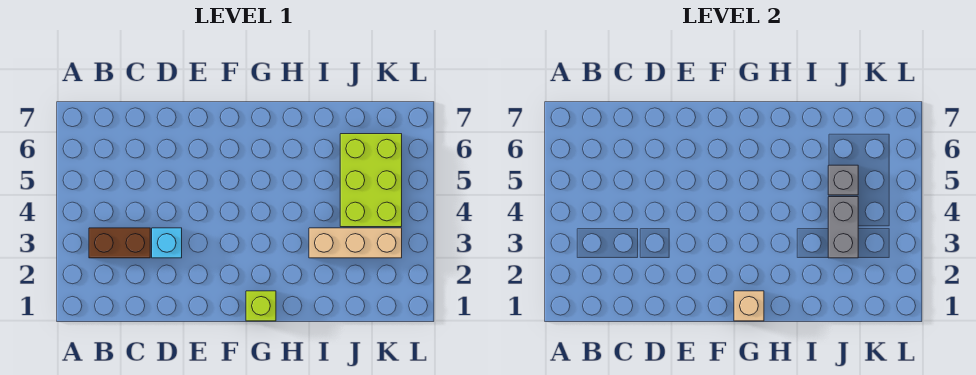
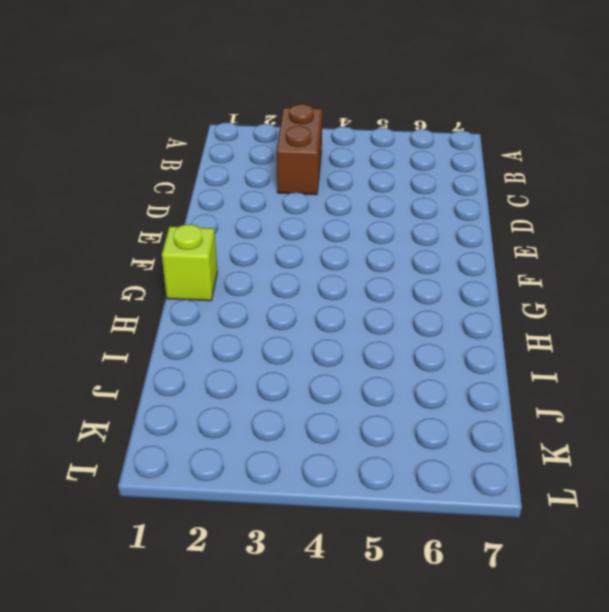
none -> cyan brick D3 level 1
none -> tan brick I3:K3 level 1

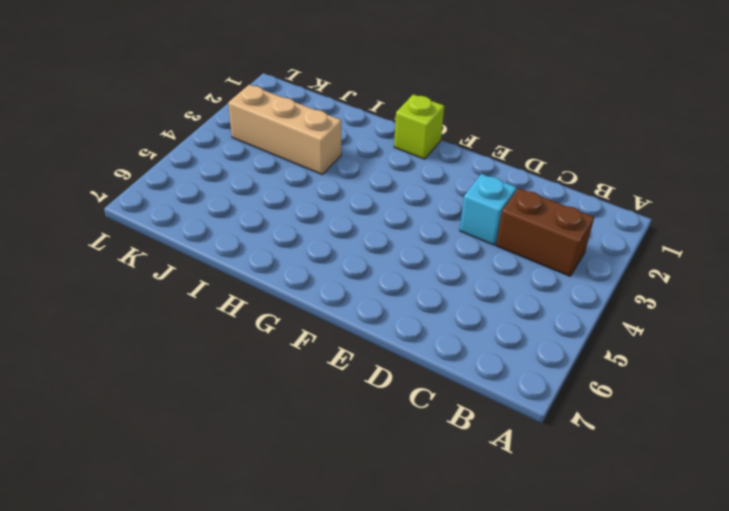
none -> lime brick J4:K6 level 1
none -> tan brick G1 level 2

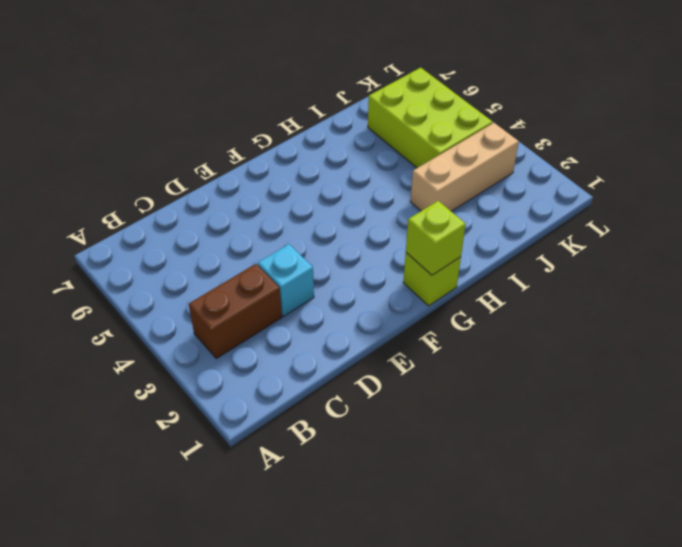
lime brick G1 level 2 -> tan brick G1 level 2
none -> grey brick J3:J4 level 2
none -> grey brick J5 level 2

